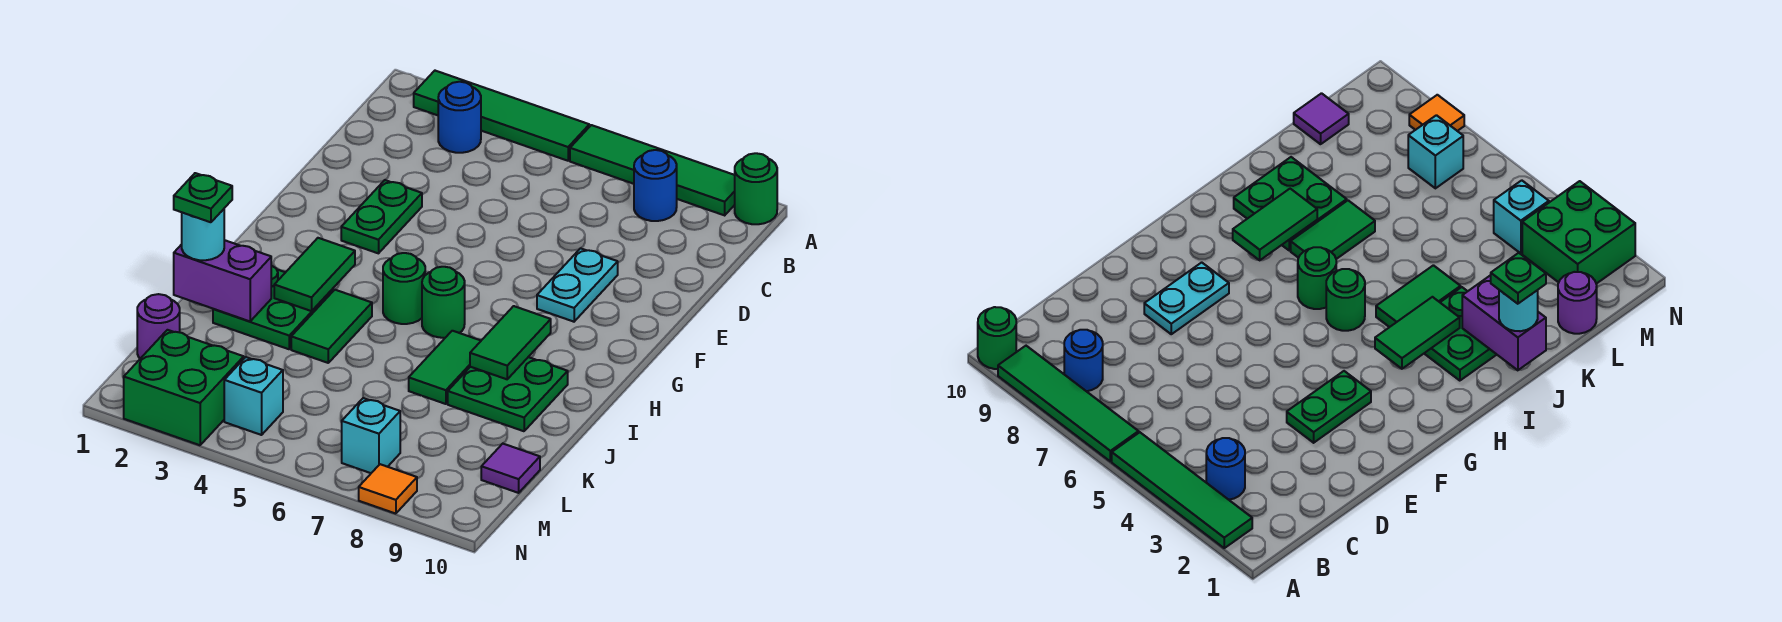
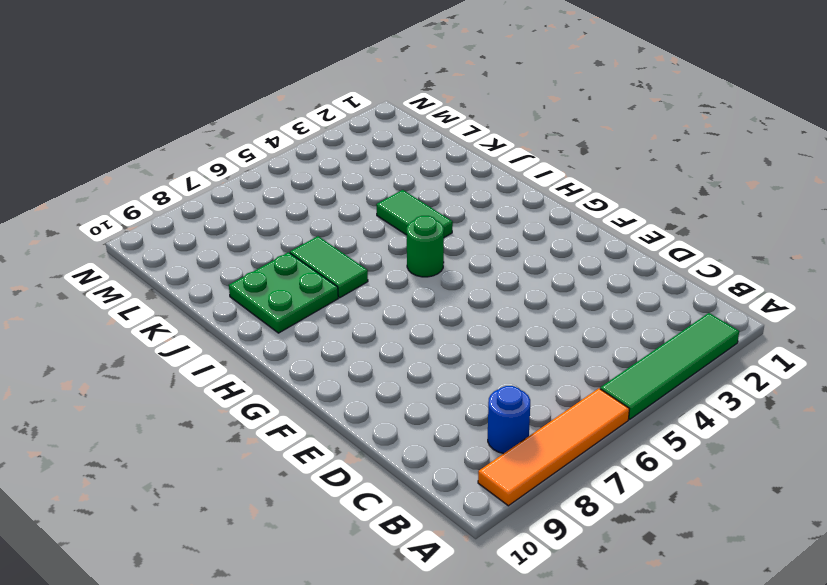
orange tile A6:A9 level 1 -> green tile A6:A9 level 1
none -> green round brick A10 level 1
none -> blue round brick B3 level 1
none -> green plate E3:F3 level 1

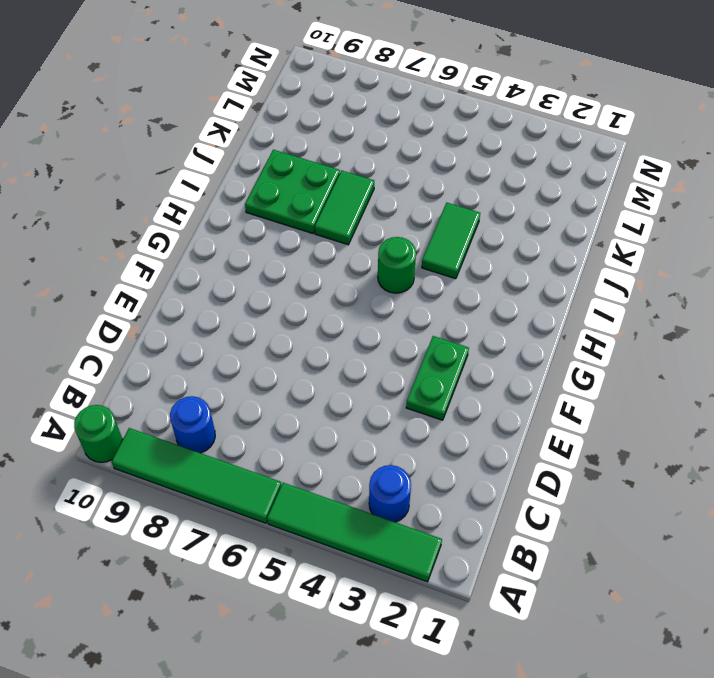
none -> cyan plate E8:F8 level 1
none -> green round brick H6 level 1
none -> green plate I2:J3 level 1

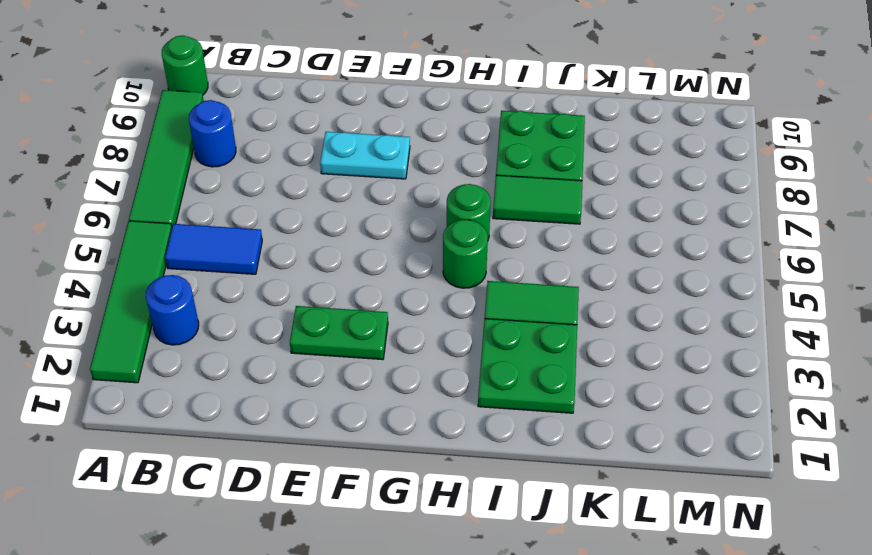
blue tile B5:C5 level 1 -> none
none -> purple round brick L1 level 1
none -> purple tile L10 level 1
none -> green brick M2:N3 level 1

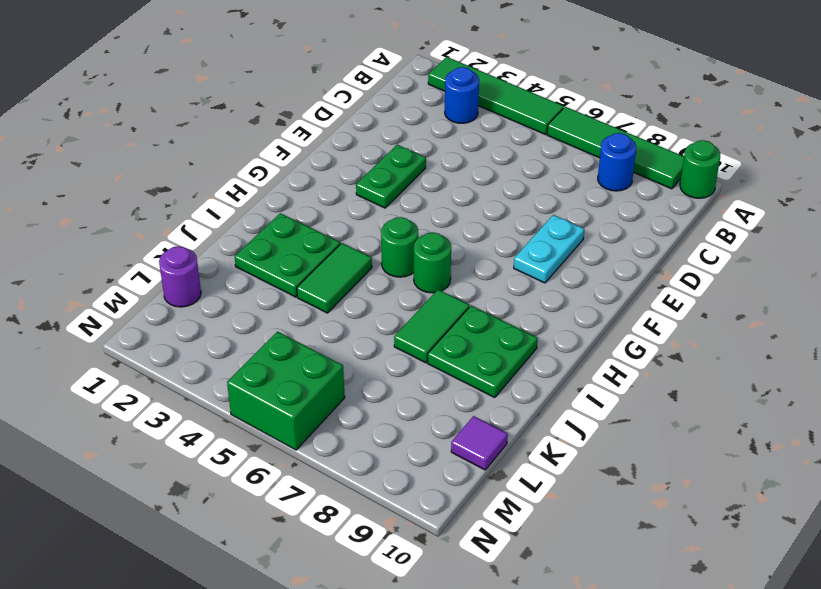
green brick M5:N6 level 1 -> green brick M2:N3 level 1
none -> cyan brick M4 level 1
none -> cyan brick M7 level 1
none -> orange tile N8 level 1

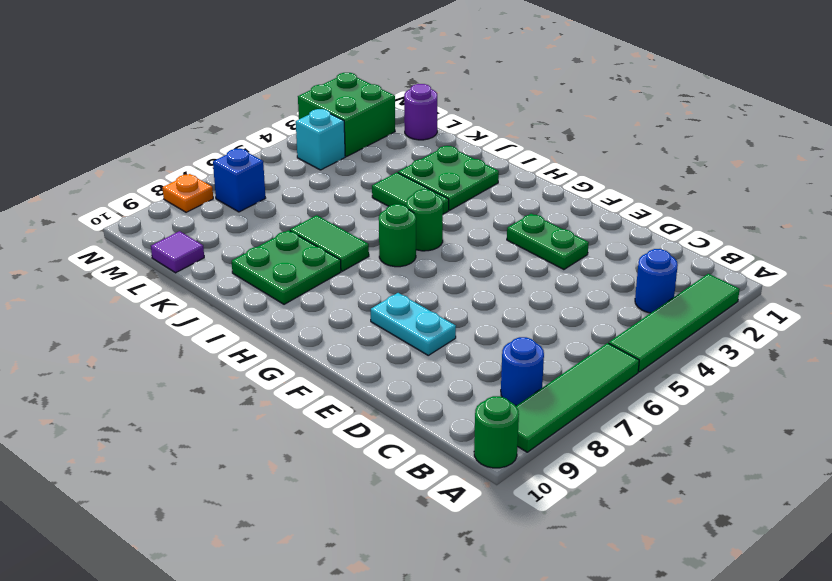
blue brick M7 level 1 -> cyan brick M7 level 1
orange plate N8 level 1 -> orange tile N8 level 1
none -> green tile H3:I3 level 2
none -> green tile H8:I8 level 2
none -> purple brick J1:J2 level 2

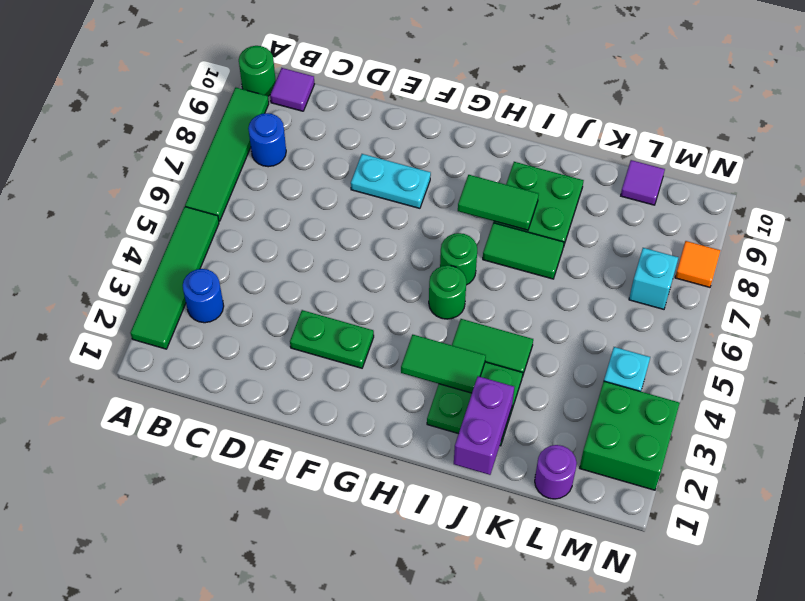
purple tile B10 level 1 -> none
none -> cyan round brick J1 level 3
none -> green plate J1 level 4

